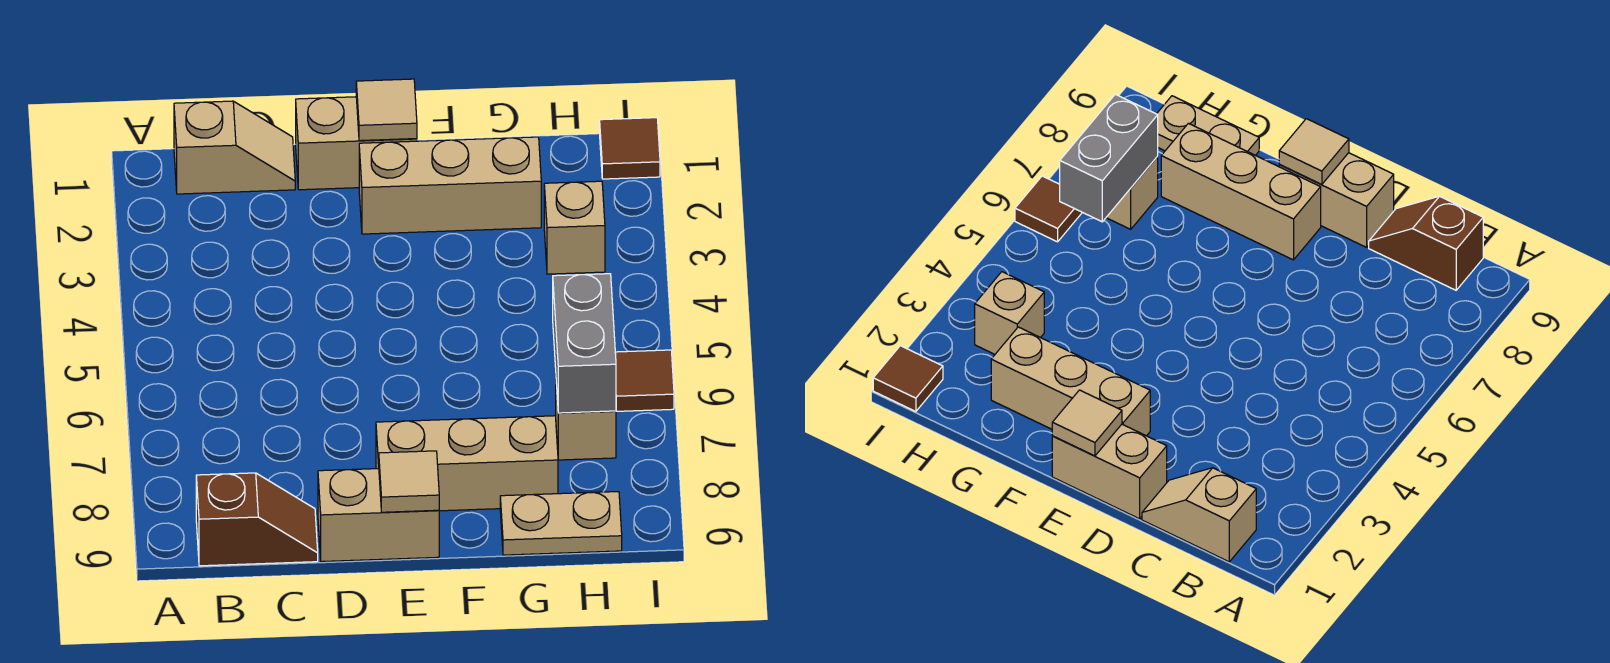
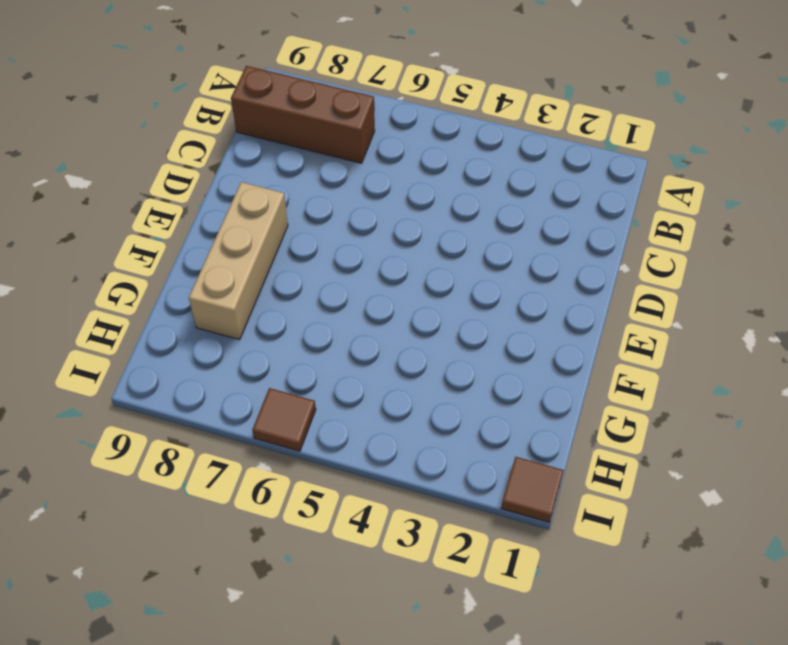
brown brick B7:B9 level 1 -> brown slope B9:C9 level 1 top B
none -> tan slope B1:C1 level 1 top B
none -> tan brick D1:E1 level 1
none -> tan brick D9:E9 level 1

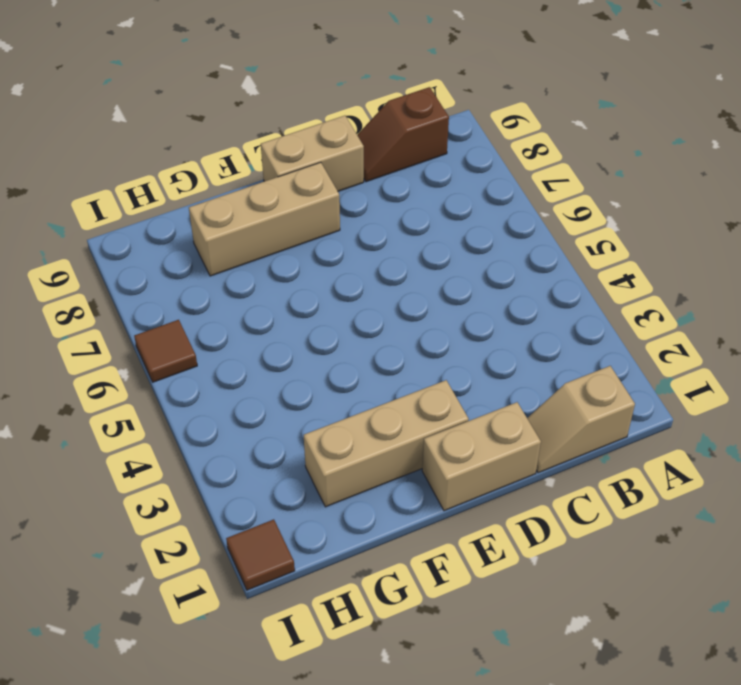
none -> tan plate G9:H9 level 1
none -> tan brick H3 level 1
none -> tan brick H7 level 1

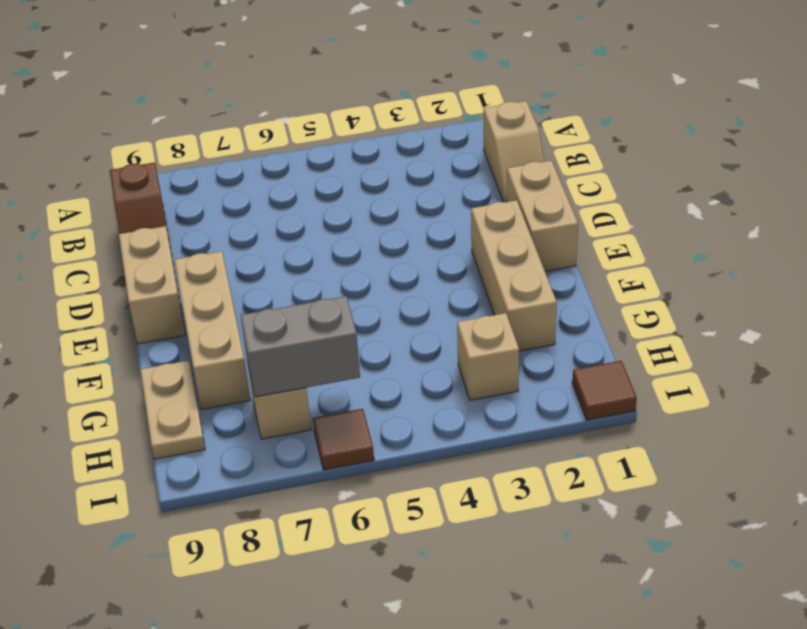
none -> tan tile E1 level 2
none -> tan tile E9 level 2

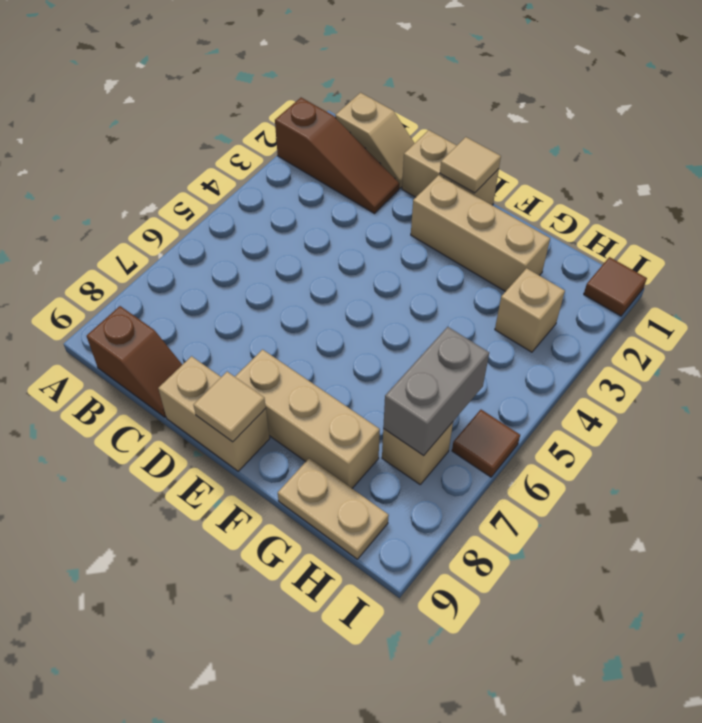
brown slope A2:C2 level 1 top A -> none

